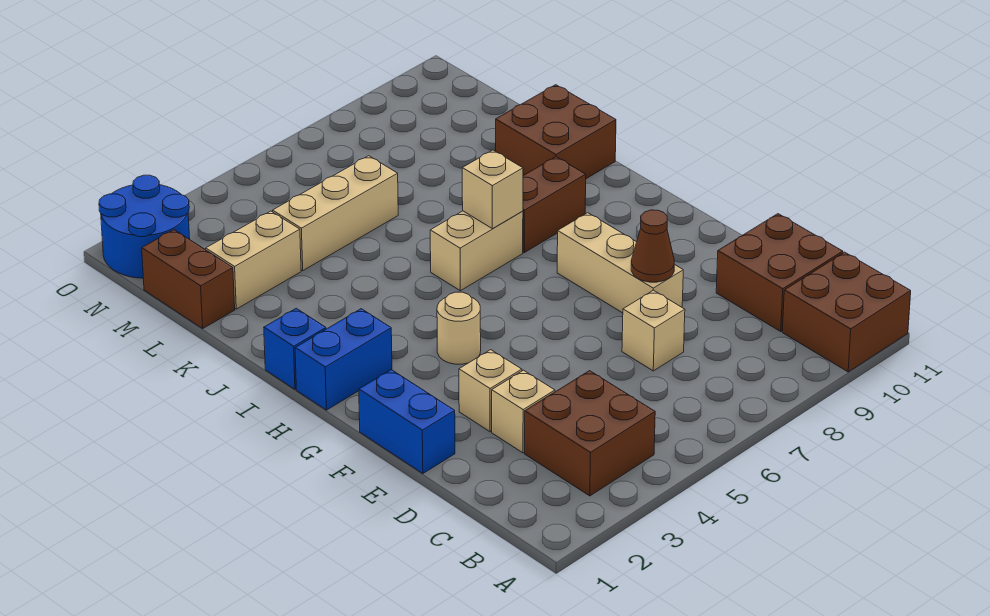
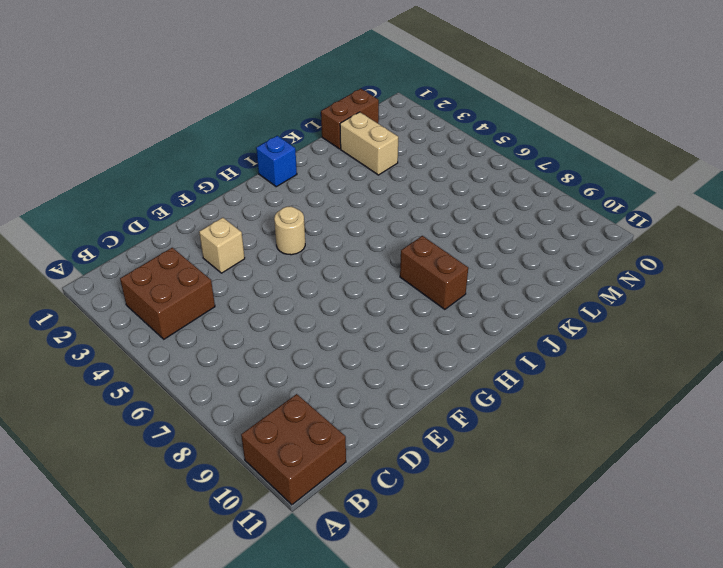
none -> brown brick C10:D11 level 1
none -> tan brick D3 level 1
none -> tan brick D7 level 1

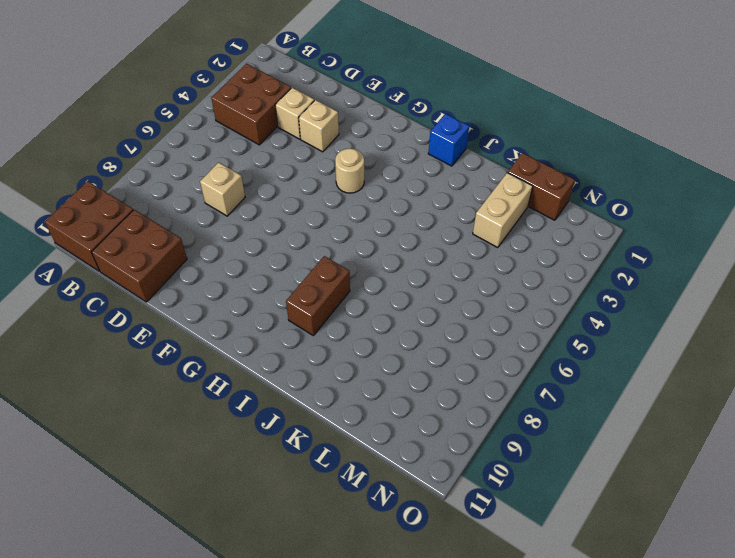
none -> blue brick E1:F1 level 1
none -> tan brick E8:G8 level 1
none -> blue brick H1:H2 level 1

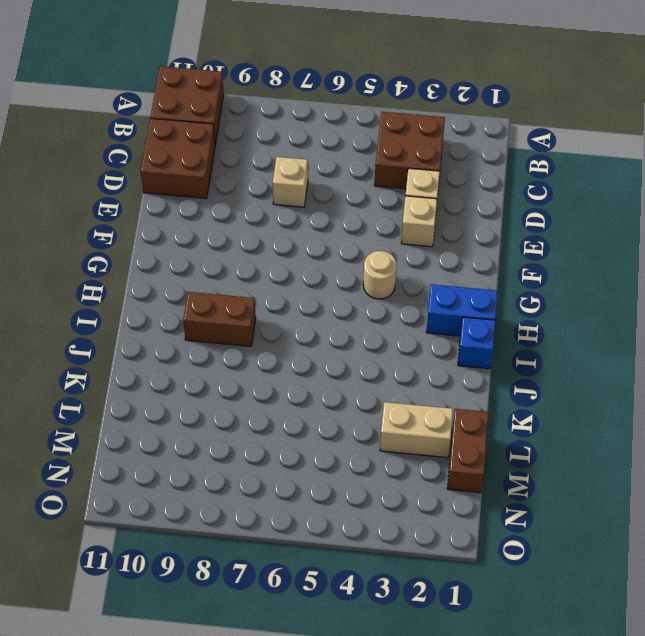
none -> blue brick E1:F1 level 1
none -> tan brick E8:G8 level 1
none -> tan brick I6:I7 level 1

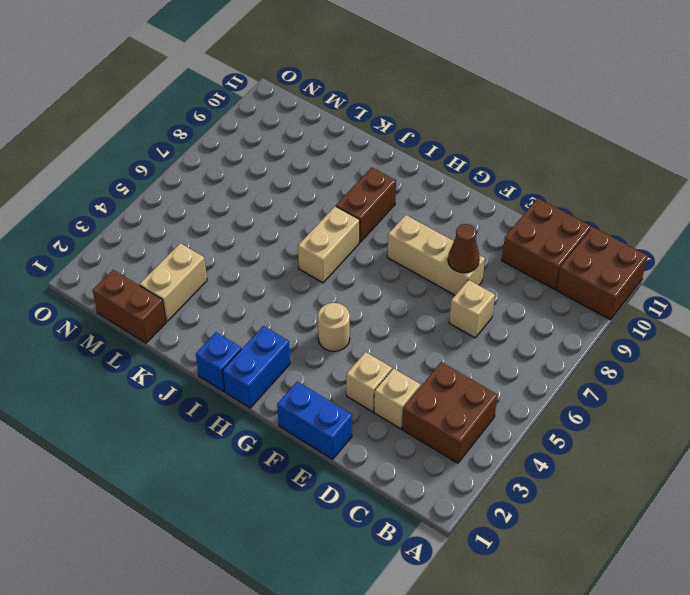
none -> brown brick J10:K11 level 1
none -> tan brick L4:L6 level 1
none -> blue round brick N1:O2 level 1

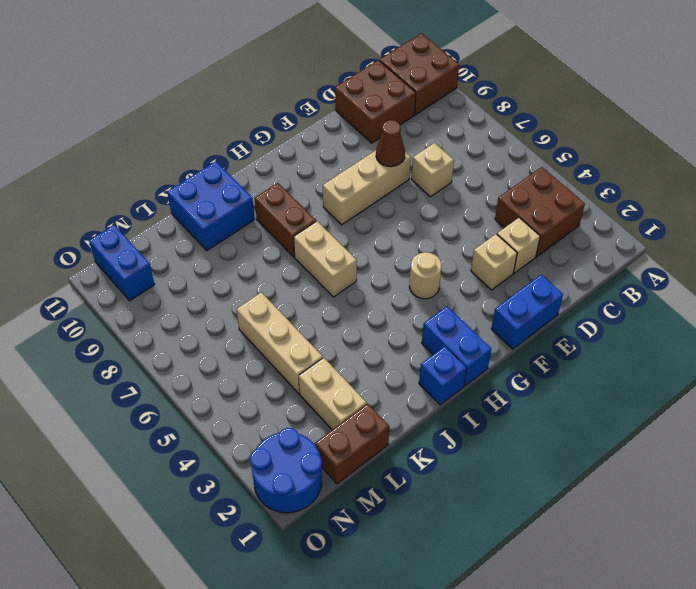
blue brick J10:K11 level 1 -> brown brick J10:K11 level 1
blue brick N10:N11 level 1 -> none
none -> tan brick I7 level 2

